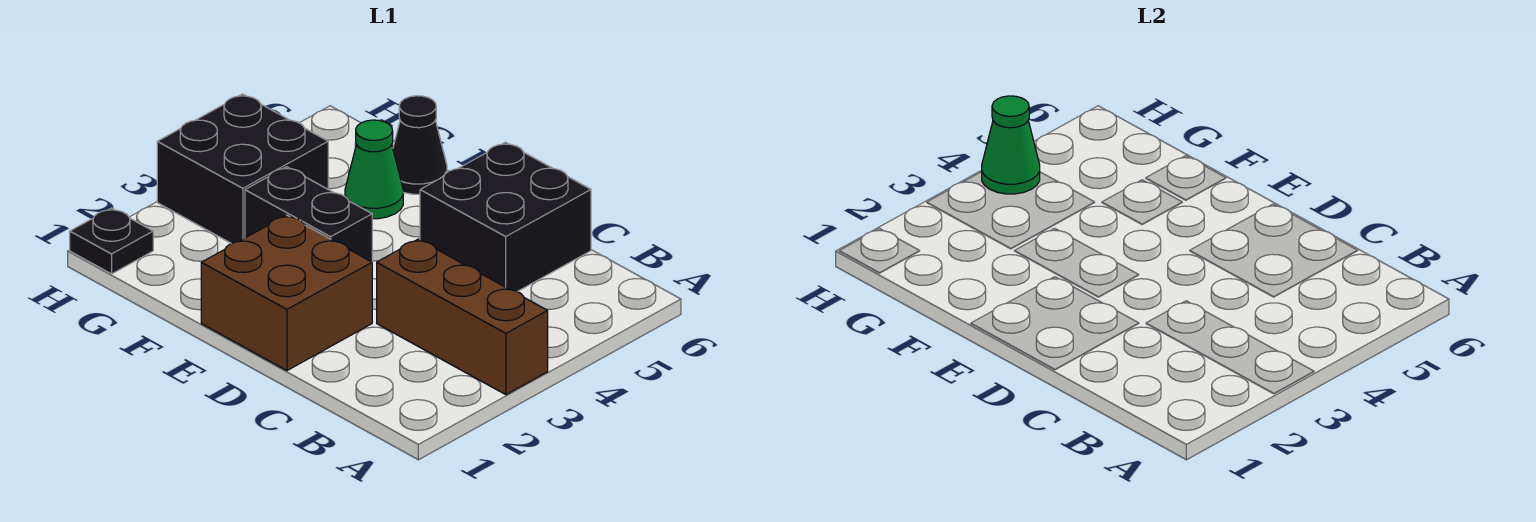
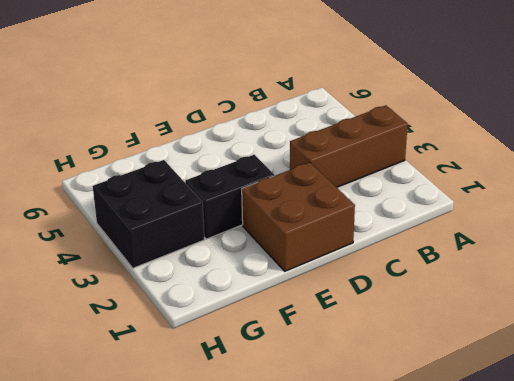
none -> black brick C5:D6 level 1
none -> green cone F5 level 1

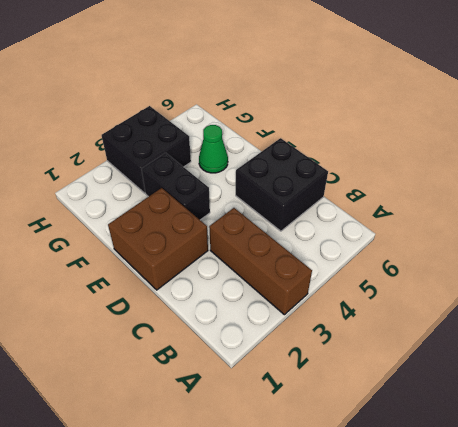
none -> black cone F6 level 1
none -> black plate H1 level 1

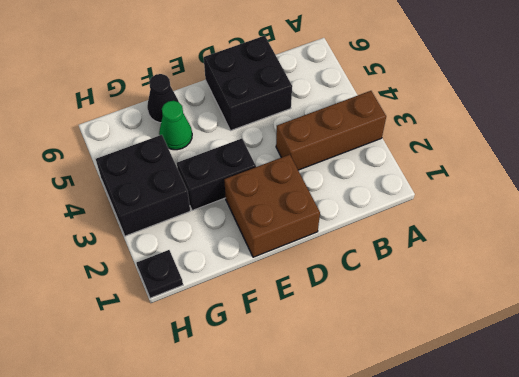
none -> green cone H4 level 2

